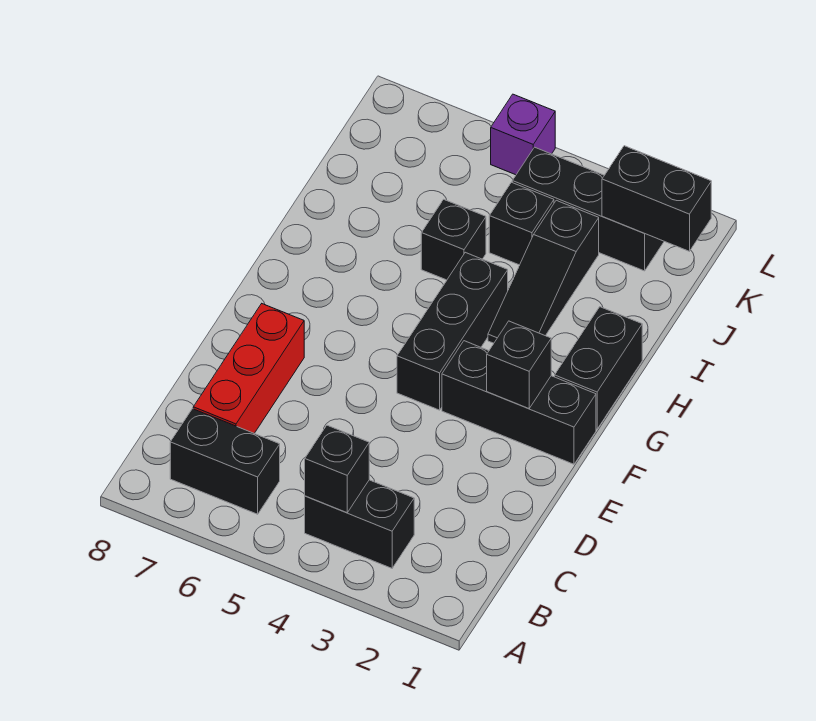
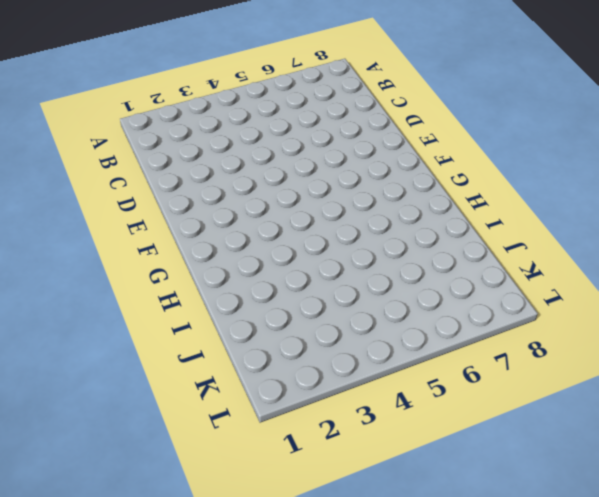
none -> black brick B3:B4 level 1
none -> black brick B6:B7 level 1
none -> red brick C7:E7 level 1

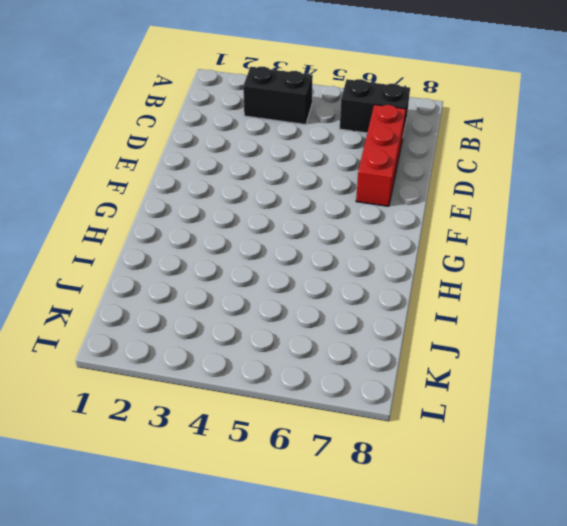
none -> black brick F1:F3 level 1
none -> black brick F4:H4 level 1
none -> black brick G1:H1 level 1

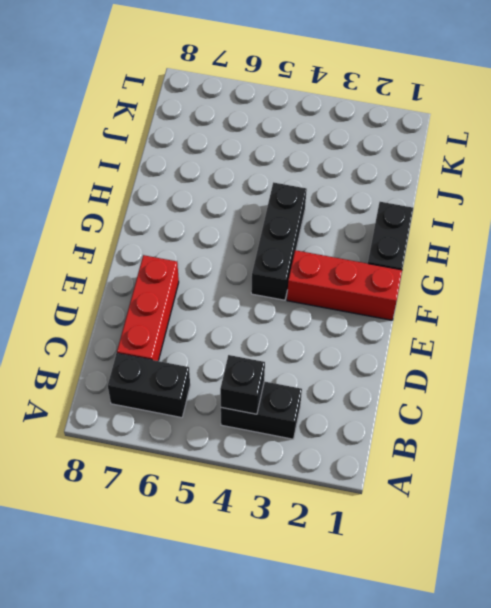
red brick F1:F3 level 1 -> black brick F1:F3 level 1
none -> black slope H3:J3 level 1 top J
none -> black brick I5 level 1
none -> black brick J4 level 1

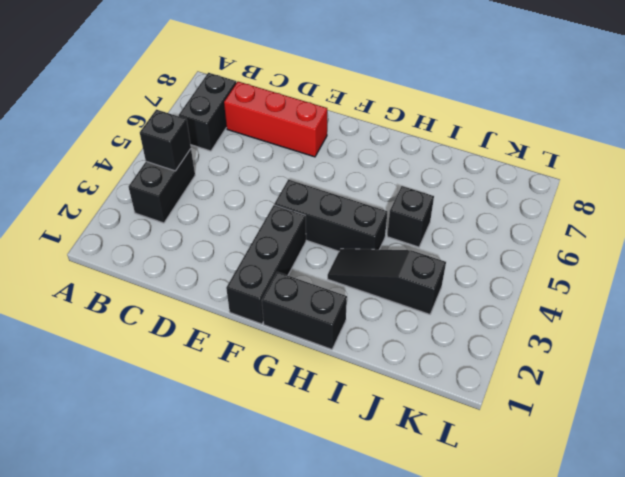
none -> black brick J4 level 1
none -> black brick K2:K4 level 1
none -> purple brick L5 level 1

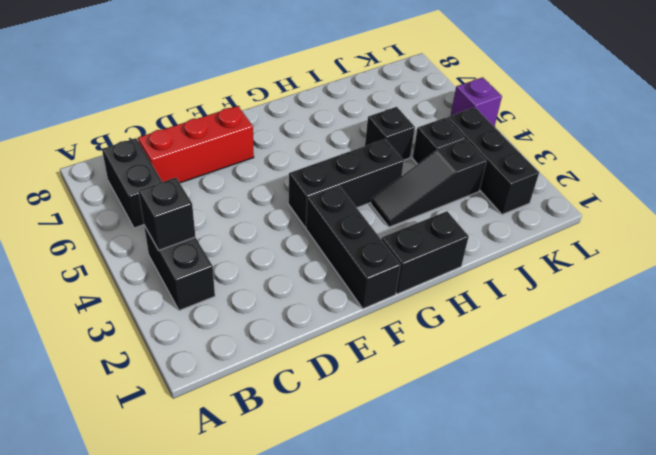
none -> black brick F2 level 2
none -> black brick K1:K2 level 2

